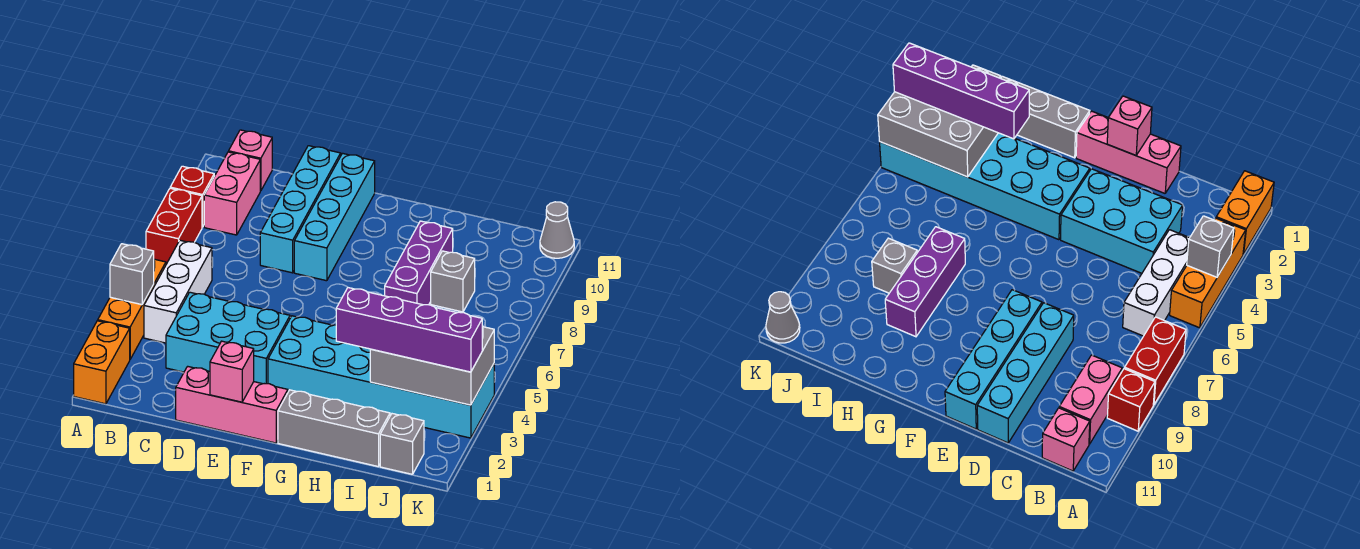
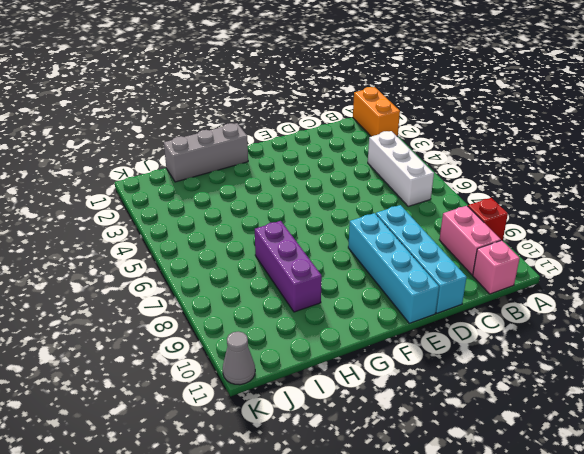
none -> orange brick A3:A5 level 1
none -> red brick A7:A8 level 1
none -> cyan brick C3:E4 level 1

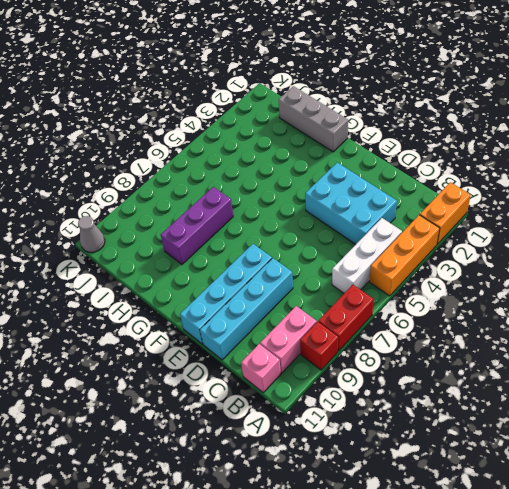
none -> pink brick D1:F1 level 1
none -> cyan brick F3:K4 level 1
none -> grey brick I8 level 1

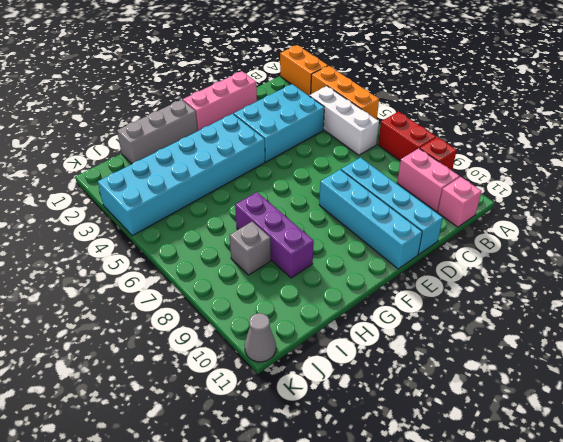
none -> grey brick J1 level 1
none -> grey brick A4 level 2
none -> pink brick E1 level 2

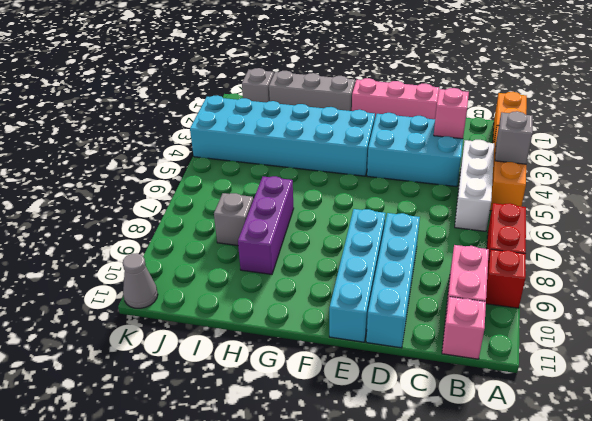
pink brick C3 level 2 -> pink brick E1 level 2
none -> grey brick I3:K4 level 2
none -> purple brick H3:K3 level 3

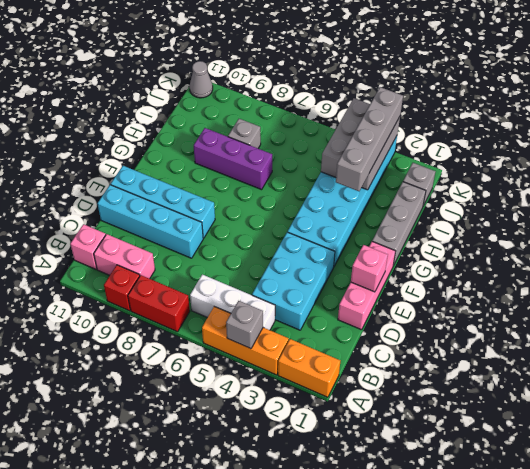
grey brick H3:K3 level 3 -> purple brick H3:K3 level 3

